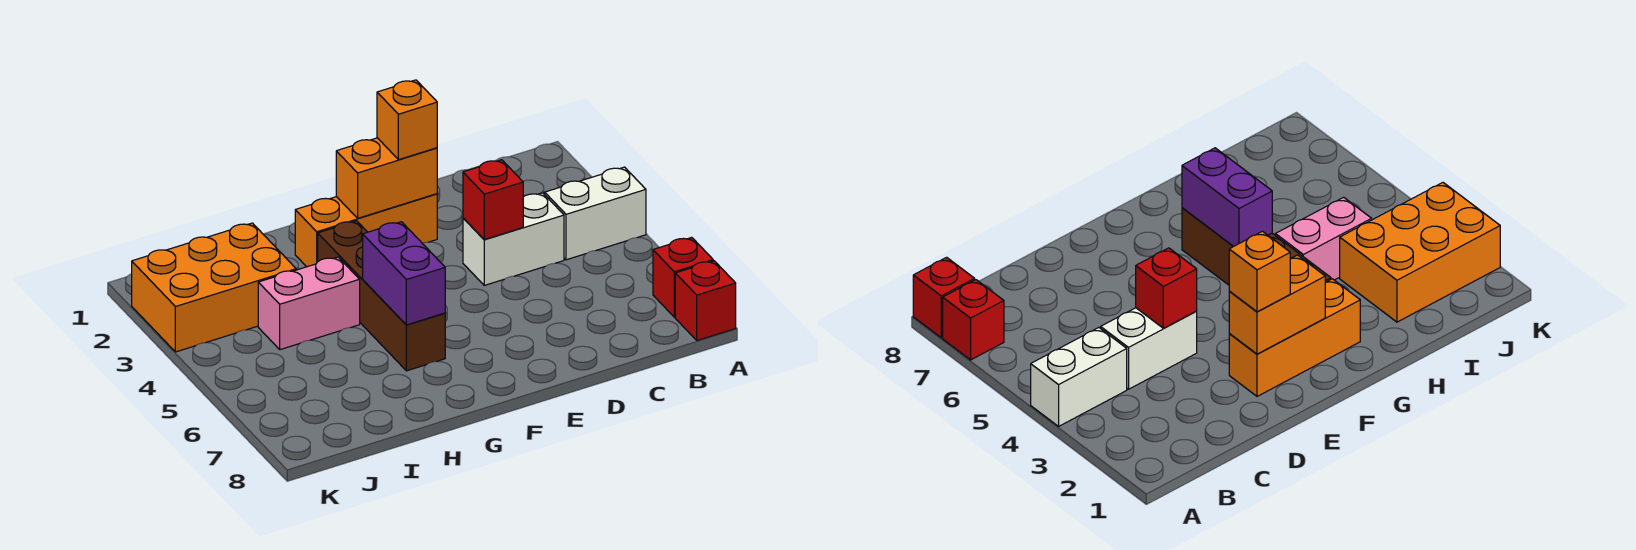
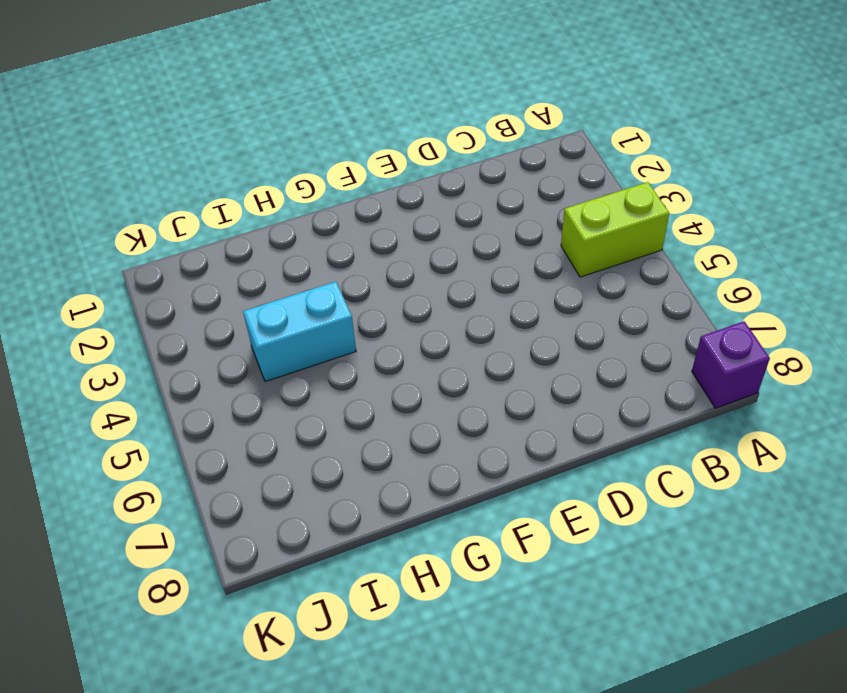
lime brick A4:B4 level 1 -> white brick A4:B4 level 1
purple brick A8 level 1 -> red brick A8 level 1
cyan brick H4:I4 level 1 -> pink brick H4:I4 level 1
none -> red brick A7 level 1
none -> white brick C4:D4 level 1
none -> orange brick E2:G2 level 1

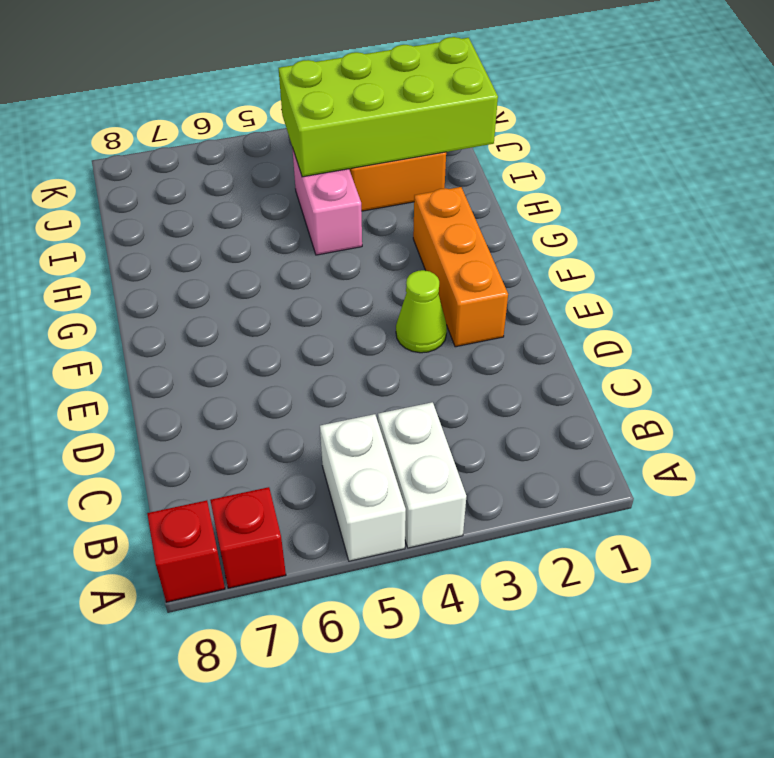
white brick A5:B5 level 1 -> white brick C4:D4 level 1
lime cone E3 level 1 -> none
lime brick I1:J4 level 2 -> none
none -> brown brick G3:G6 level 1
none -> red brick D4 level 2
none -> orange brick E2:F2 level 2

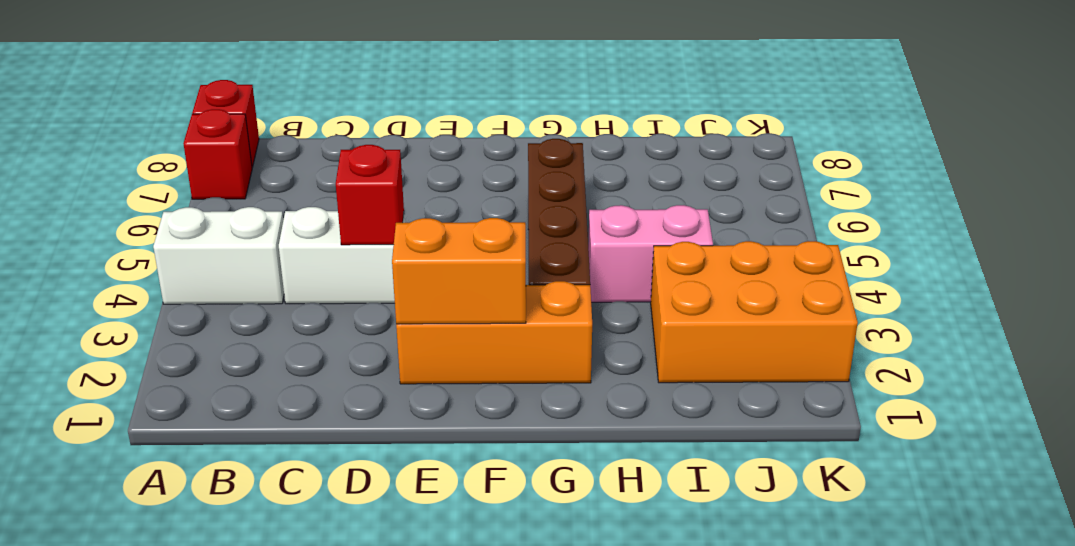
none -> purple brick G5:G6 level 2
none -> orange brick E2 level 3

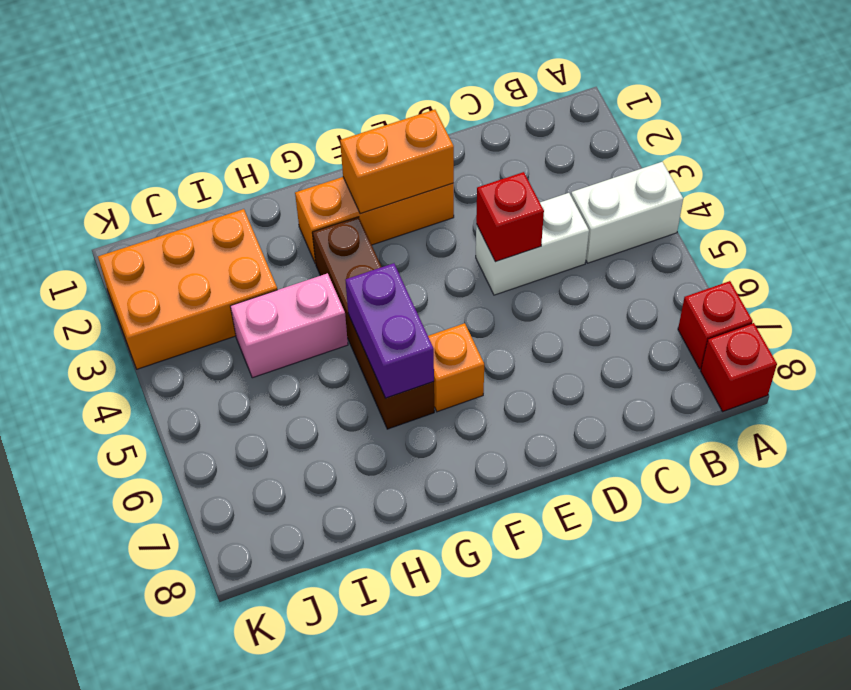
orange brick F6 level 1 -> orange brick E2 level 3

